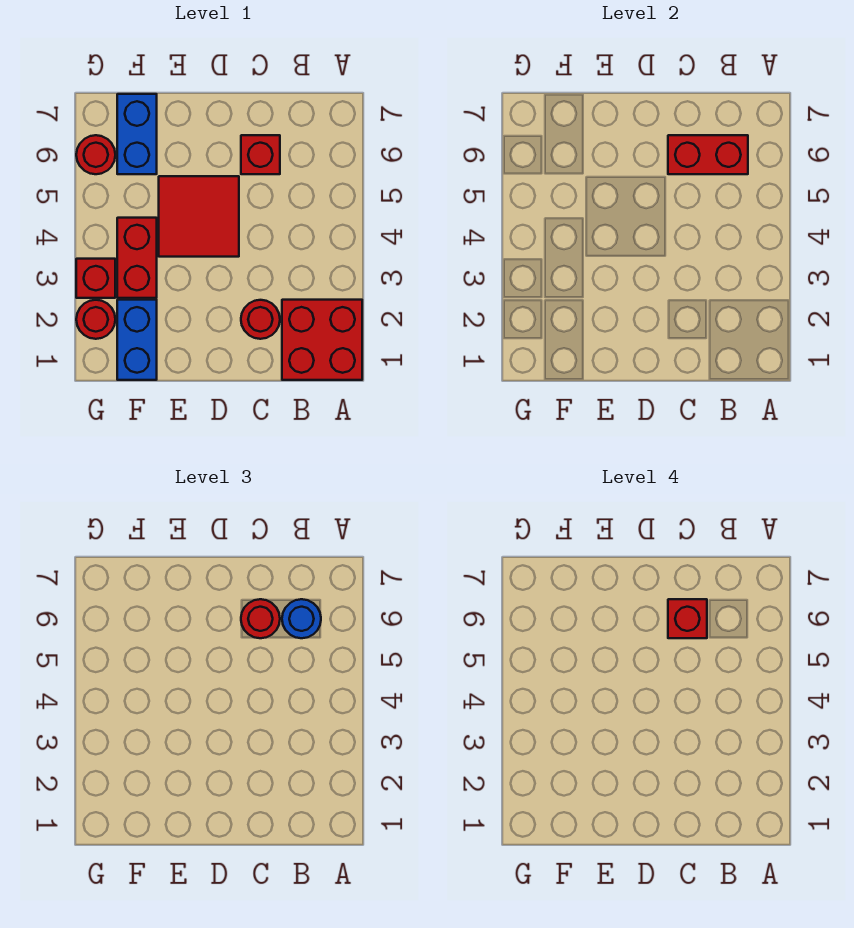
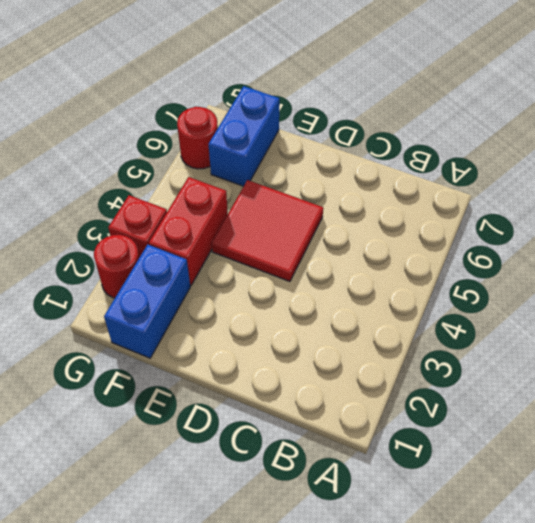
none -> red brick A1:B2 level 1
none -> red round brick C2 level 1
none -> red brick C6 level 1

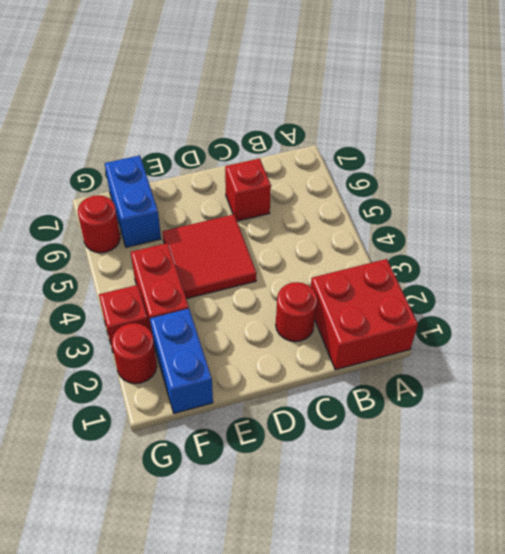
none -> red brick B6:C6 level 2
none -> blue round brick B6 level 3
none -> red round brick C6 level 3

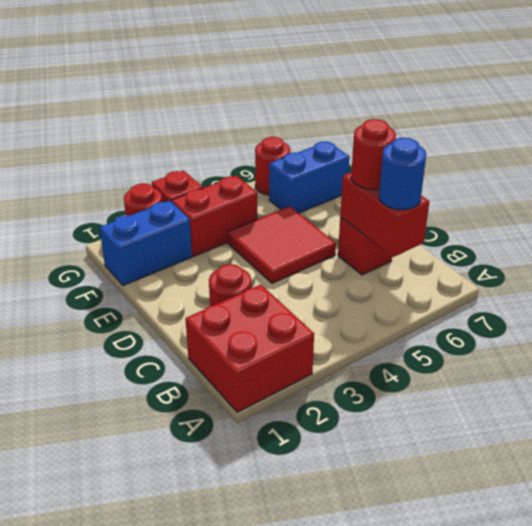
none -> red brick C6 level 4

